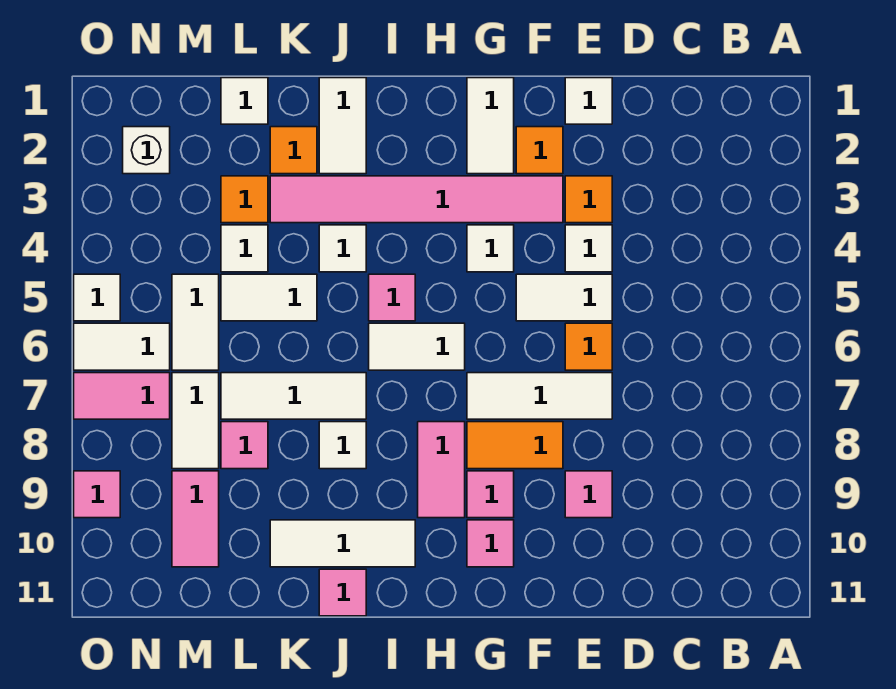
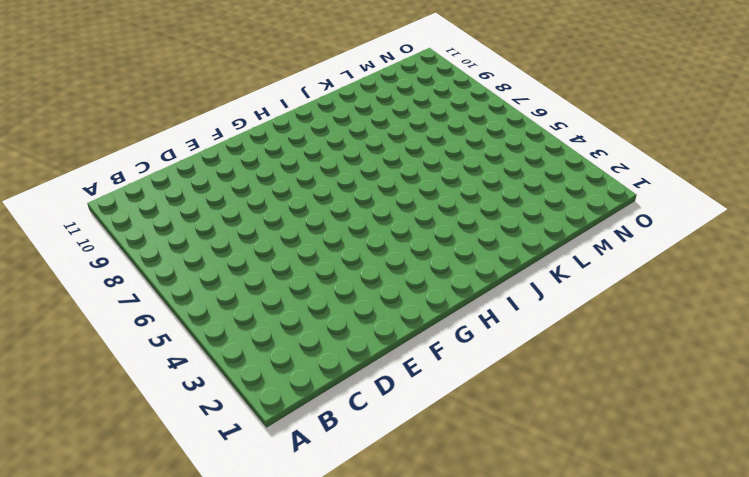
none -> white tile E1 level 1
none -> orange tile E3 level 1
none -> white tile E4 level 1
none -> white tile E5:F5 level 1

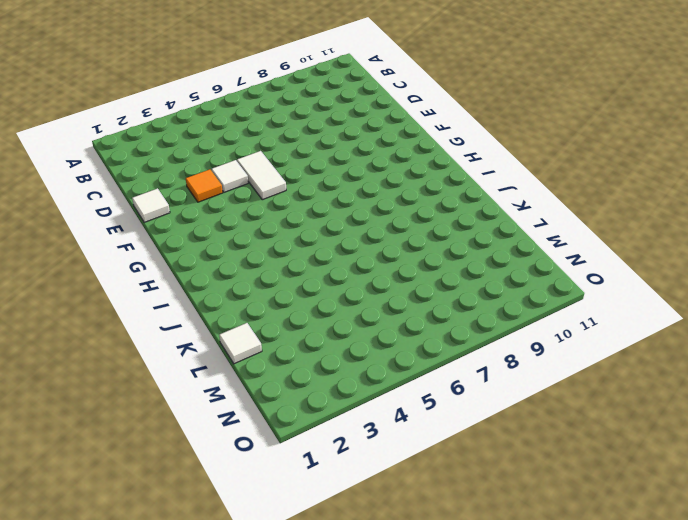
none -> orange tile E6 level 1
none -> white tile E7:G7 level 1
none -> pink tile E9 level 1
none -> orange tile F2 level 1

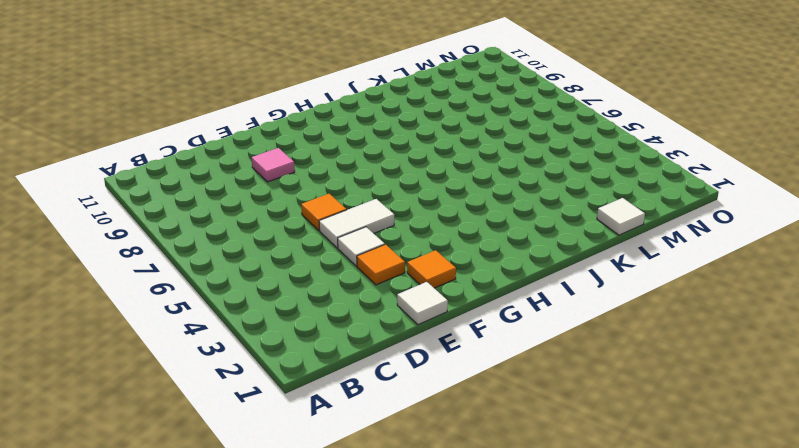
none -> white tile E7:G7 level 1
none -> pink tile F3:K3 level 1
none -> orange tile F8:G8 level 1
none -> white tile G1:G2 level 1

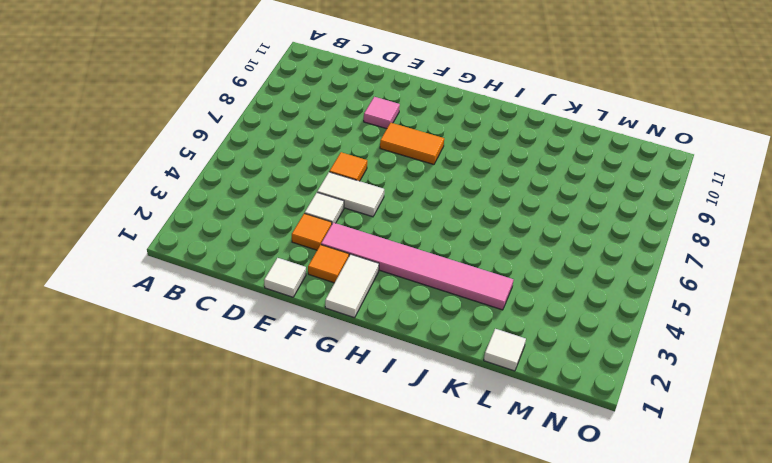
none -> white tile E7:G7 level 1
none -> white tile G4 level 1
none -> pink tile G9 level 1
none -> pink tile G10 level 1

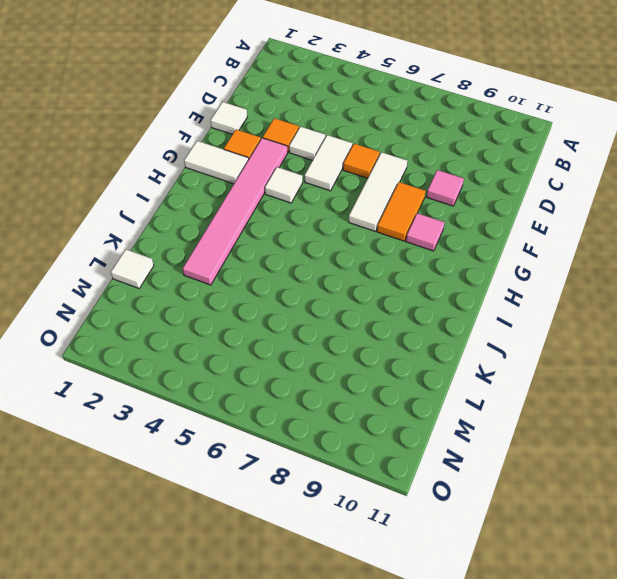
none -> pink tile G10 level 1
none -> white tile H6:I6 level 1
none -> pink tile H8:H9 level 1
none -> pink tile I5 level 1

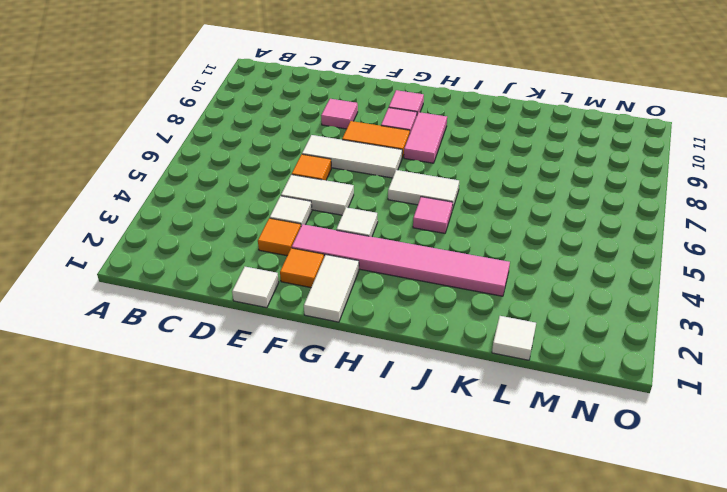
none -> white tile I10:K10 level 1
none -> white tile J1:J2 level 1
none -> white tile J4 level 1
none -> white tile J7:L7 level 1

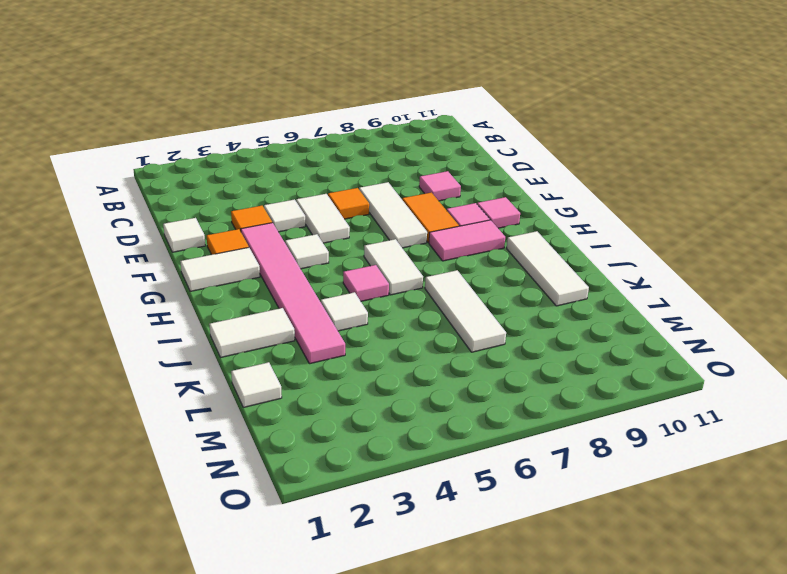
none -> white tile J8 level 1
none -> pink tile J11 level 1
none -> orange tile K2 level 1
none -> white tile K5:L5 level 1

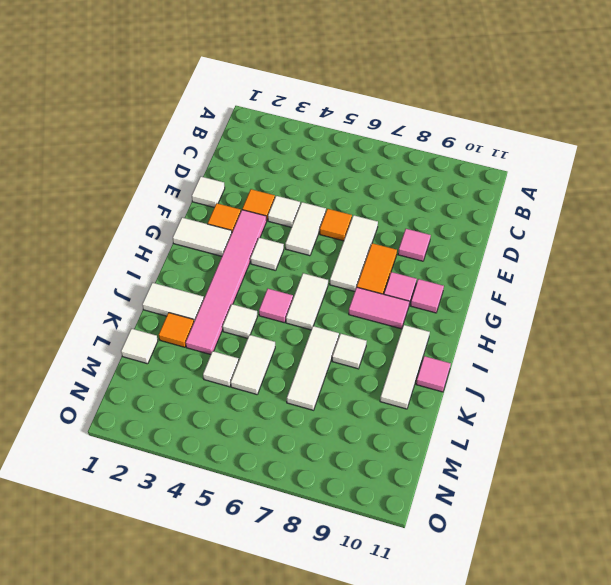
none -> orange tile L3 level 1
none -> pink tile L8 level 1
none -> white tile M5:M6 level 1
none -> white tile M7:M8 level 1

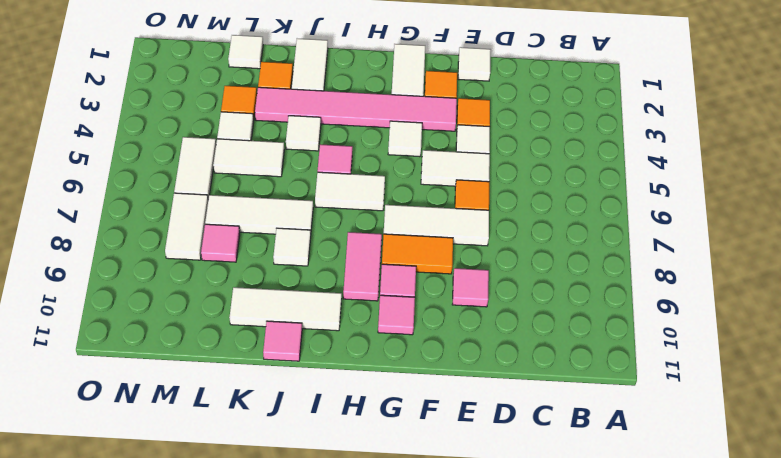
none -> pink tile M9:M10 level 1
none -> white brick N2 level 1
none -> white tile N6:O6 level 1
none -> pink tile N7:O7 level 1

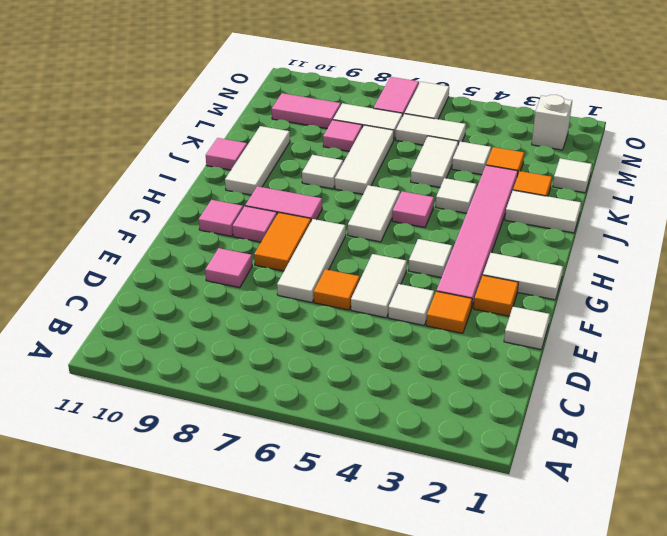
none -> white tile O5 level 1
none -> pink tile O9 level 1

